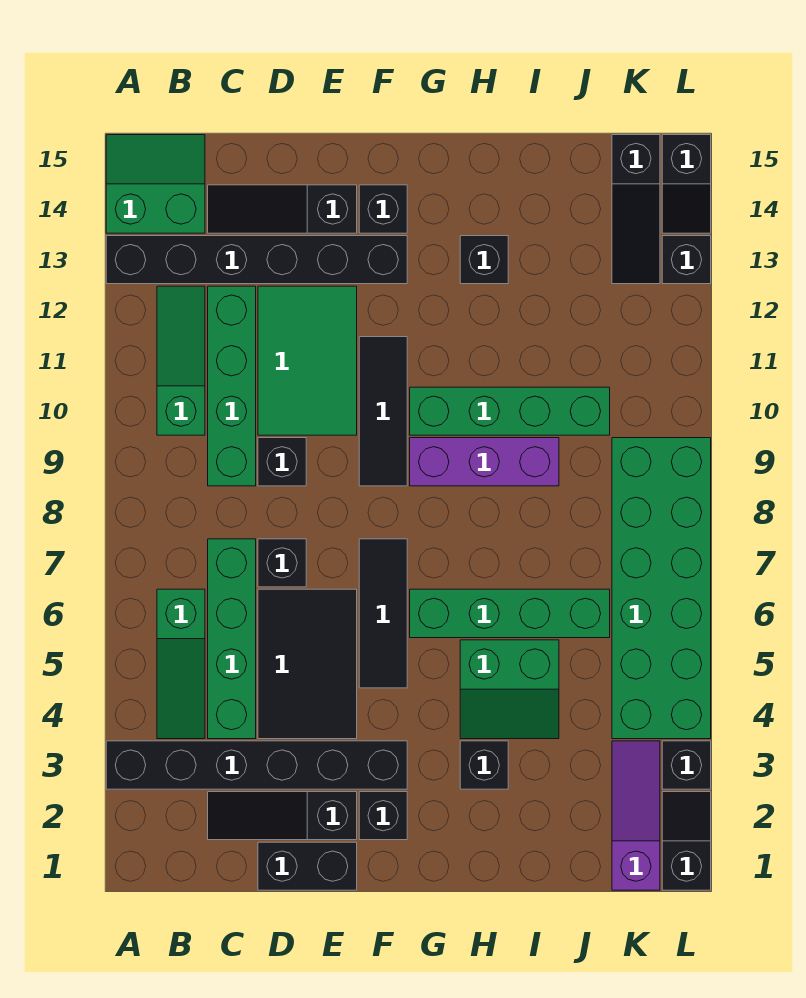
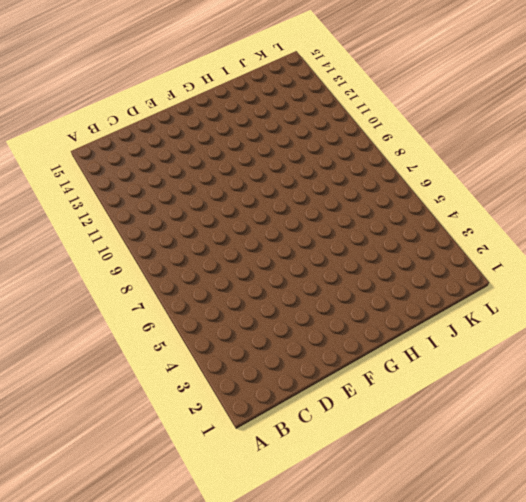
none -> black brick A3:F3 level 1
none -> black brick A13:F13 level 1
none -> green slope A14:B15 level 1 top 14
none -> green slope B4:B6 level 1 top 6

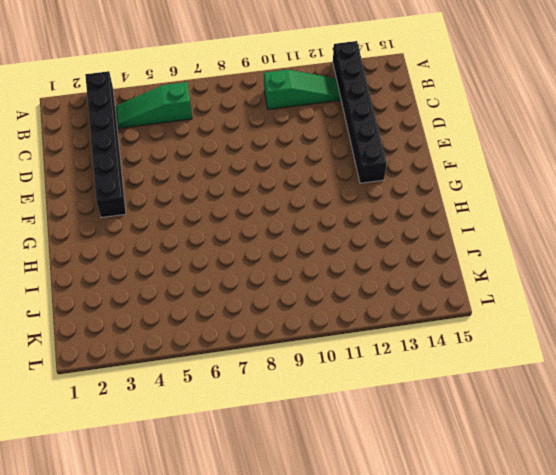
none -> green slope A14:B15 level 1 top 14
none -> black slope C2:E2 level 1 top E
none -> green brick C4:C7 level 1
none -> green brick C9:C12 level 1

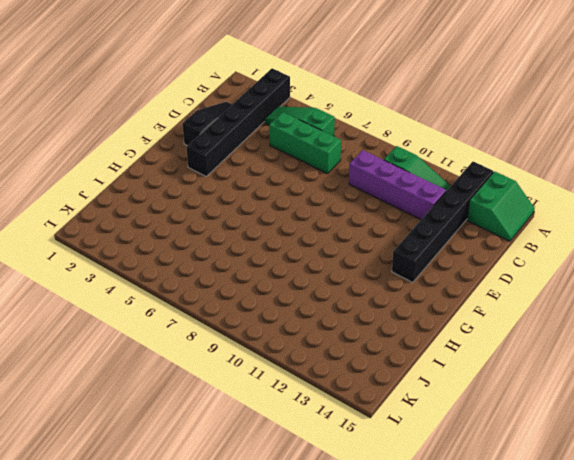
green brick C5:C7 level 1 -> green brick C4:C7 level 1
purple brick C9:C12 level 1 -> green brick C9:C12 level 1
none -> black slope C14:E14 level 1 top E
none -> black brick D1:E1 level 1
none -> black tile D4:E6 level 1
none -> black brick D7 level 1

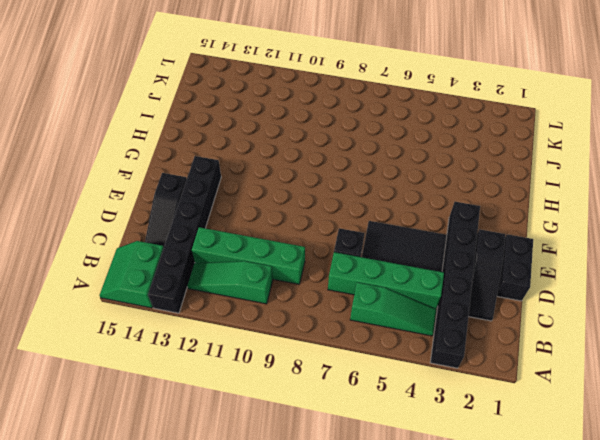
none -> black brick D9 level 1
none -> green tile D10:E12 level 1
none -> black brick F2 level 1
none -> black tile F5:F7 level 1

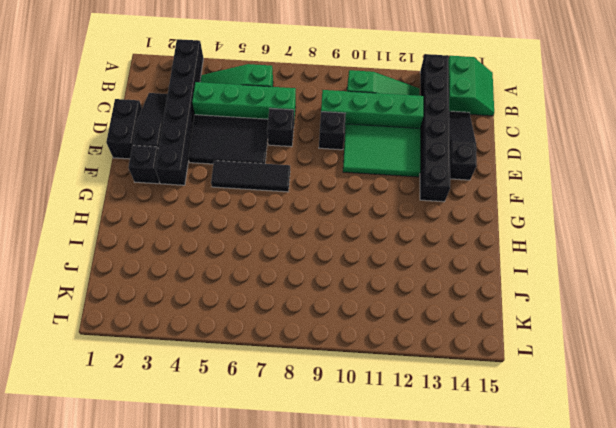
none -> black tile F9:F11 level 1
none -> black brick F14 level 1
none -> green brick G6:J6 level 1
none -> purple brick G9:I9 level 1

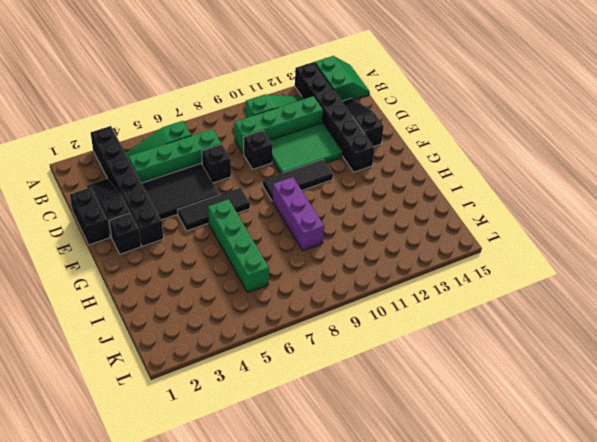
none -> black brick F14 level 1
none -> green brick G10:J10 level 1
none -> black brick H3 level 1
none -> green slope H4:I5 level 1 top 5

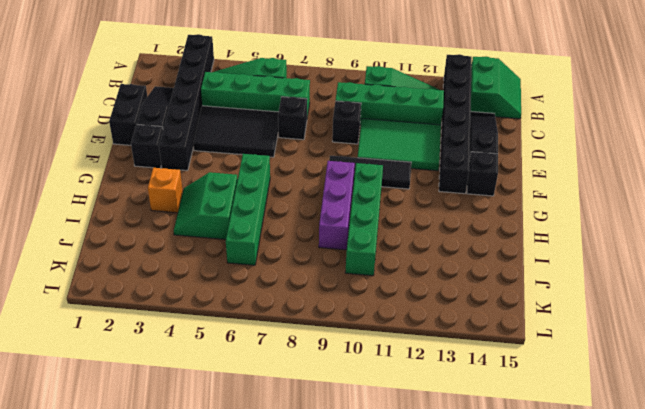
orange brick H3 level 1 -> black brick H3 level 1
none -> black tile F5:F7 level 1
none -> black brick H13 level 1
none -> purple slope K1:K3 level 1 top 1
none -> green brick K4:L9 level 1

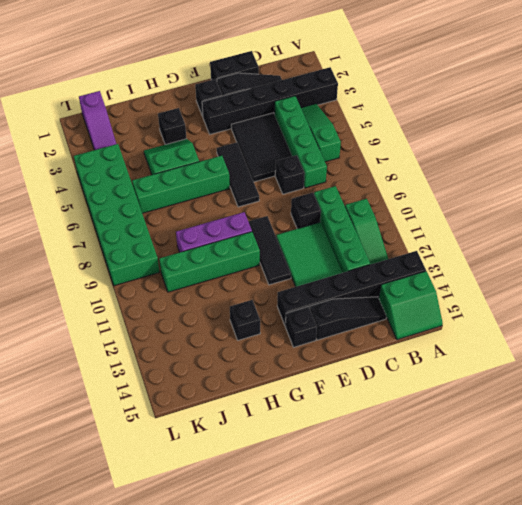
none -> black slope K13:K15 level 1 top 15
none -> black slope L1:L2 level 1 top 1
none -> black brick L3 level 1
none -> black brick L13 level 1

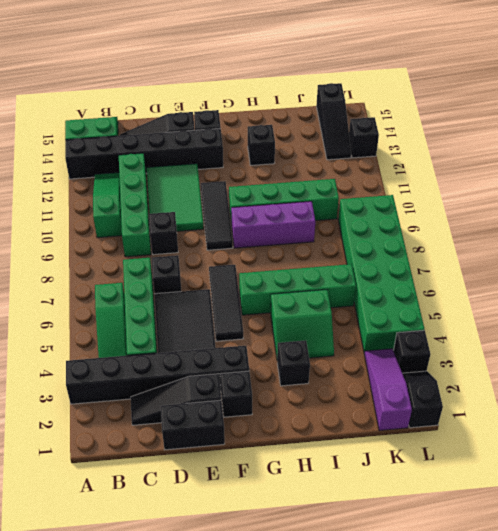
none -> black slope L14:L15 level 1 top 15

